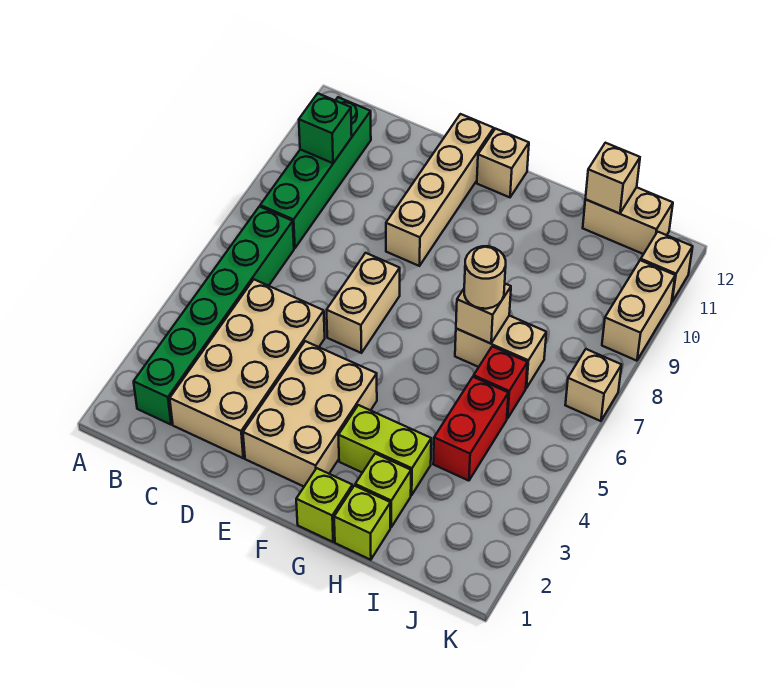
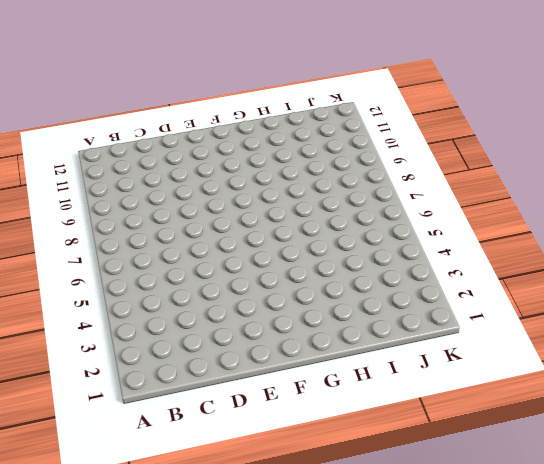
none -> green brick B2:B7 level 1
none -> green brick B8:B11 level 1
none -> tan brick C2:D5 level 1

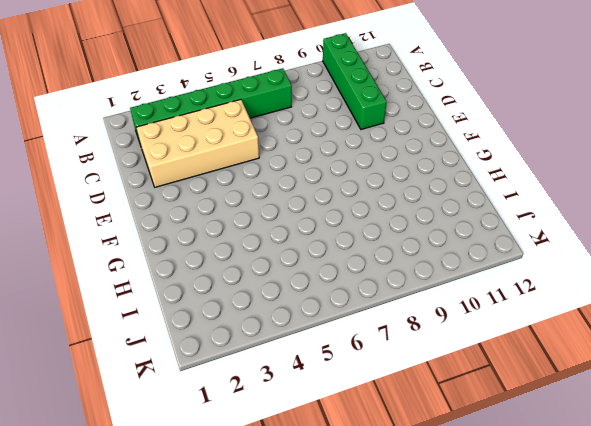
green brick A10:D10 level 1 -> green brick B8:B11 level 1
none -> tan brick E2:F4 level 1
none -> tan brick E6:E7 level 1
none -> tan brick E9:E12 level 1

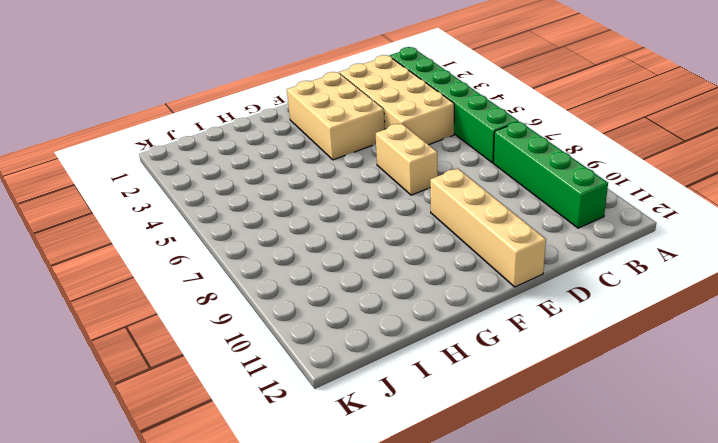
none -> tan brick F12 level 1
none -> lime brick G1 level 1
none -> lime brick G3:H3 level 1

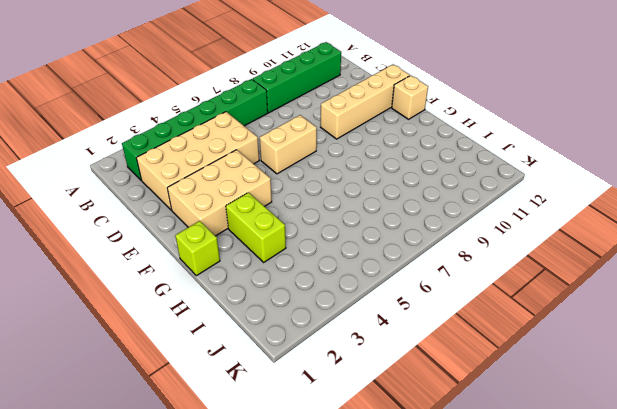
none -> lime brick H1 level 1
none -> lime brick H2 level 1
none -> tan brick H7:I7 level 1

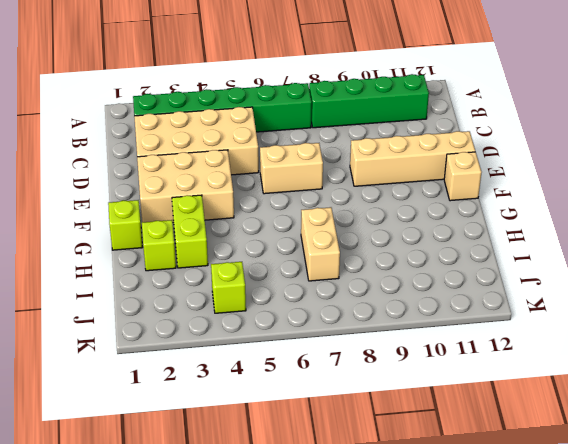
lime brick J4 level 1 -> lime brick H1 level 1
none -> red brick I4:I5 level 1
none -> red brick I6 level 1
none -> tan brick I12:J12 level 1

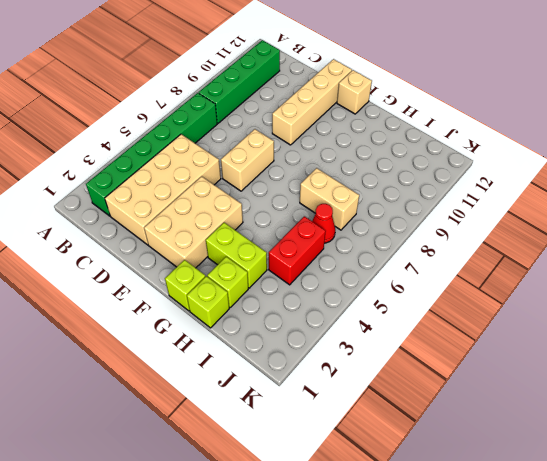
red cone I6 level 1 -> red brick I6 level 1
none -> tan brick I12:J12 level 1
none -> tan brick K7 level 1
none -> tan brick K9:K10 level 1

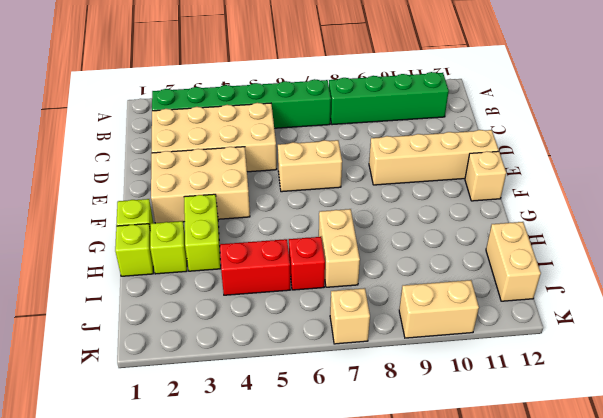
none -> tan brick K11 level 1
none -> green brick B10 level 2
none -> tan brick H7 level 2

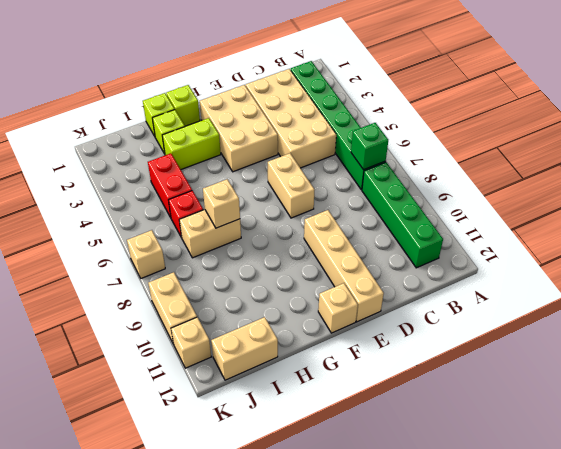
green brick B7 level 2 -> green brick B10 level 2
none -> tan brick I12 level 2
none -> tan round brick H7 level 3

